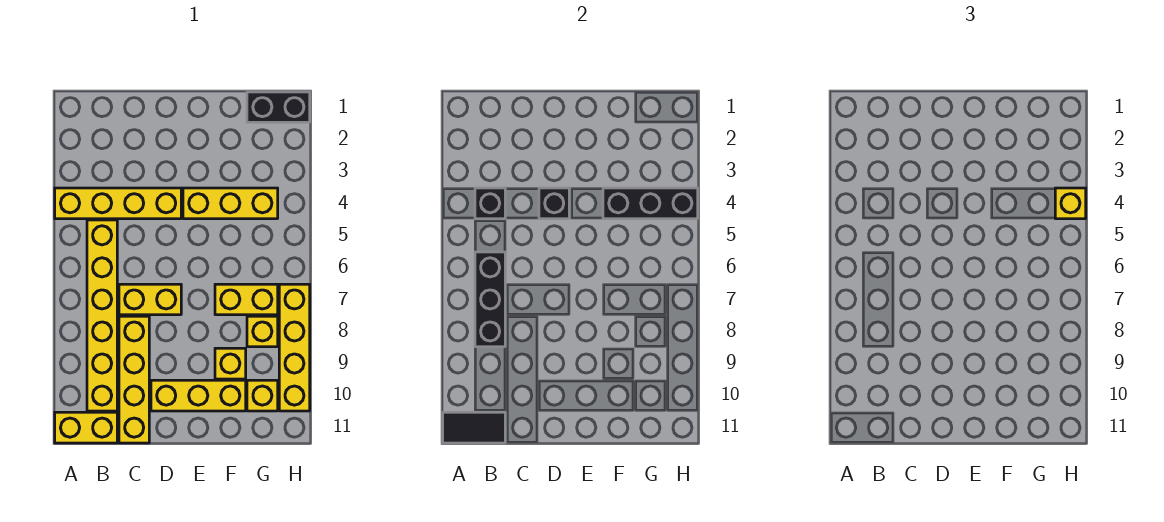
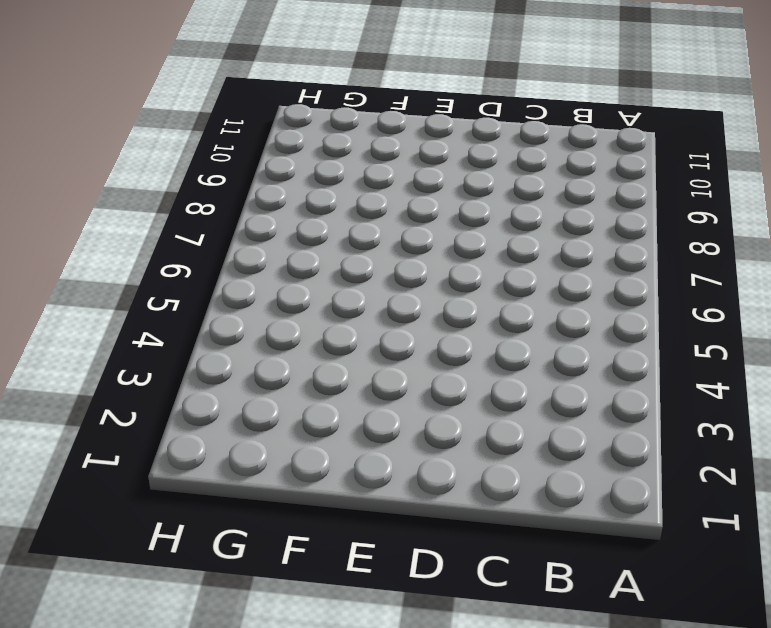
none -> yellow brick A4:D4 level 1
none -> yellow brick A11:B11 level 1
none -> yellow brick B5:B10 level 1

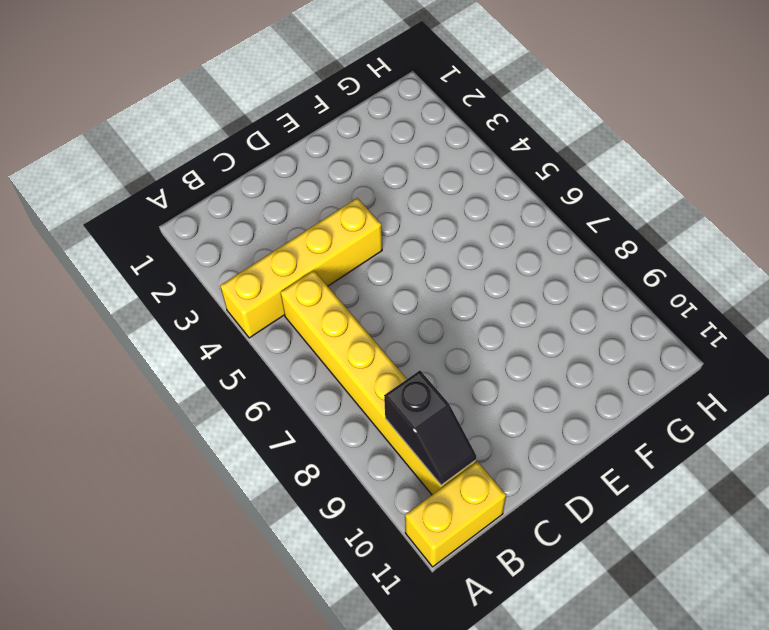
black slope B9:B10 level 2 top 9 -> none
none -> yellow brick C7:D7 level 1
none -> yellow brick C8:C11 level 1
none -> yellow brick D10:F10 level 1

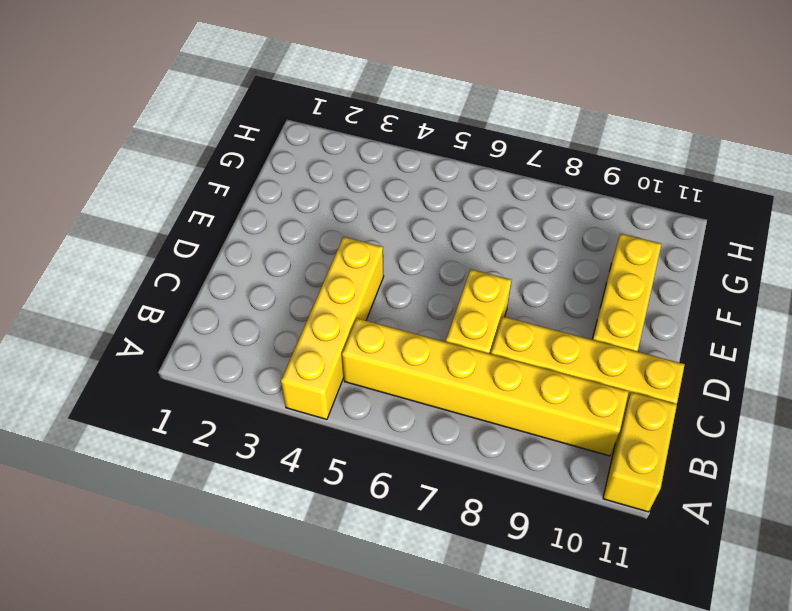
none -> yellow brick E4:G4 level 1
none -> yellow brick F7:G7 level 1
none -> yellow brick F9 level 1

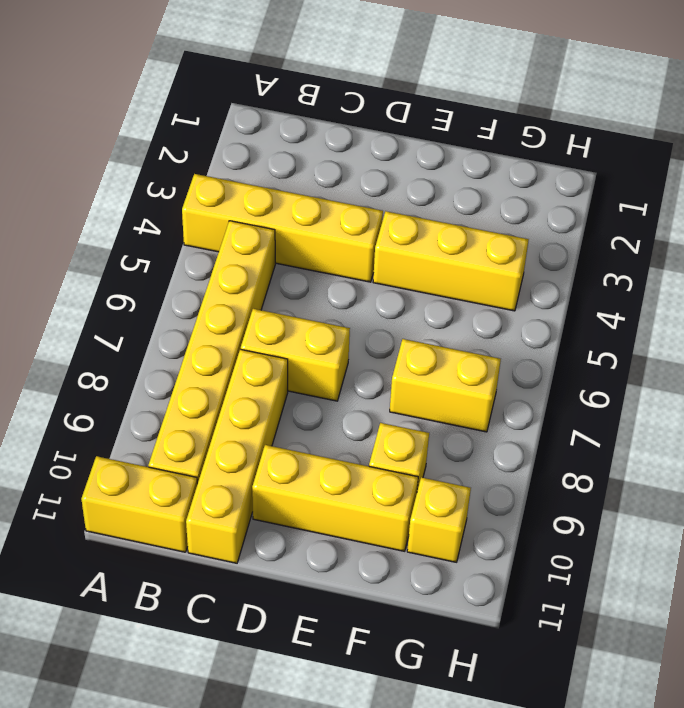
none -> black brick G1:H1 level 1
none -> yellow brick G8 level 1
none -> yellow brick H7:H10 level 1

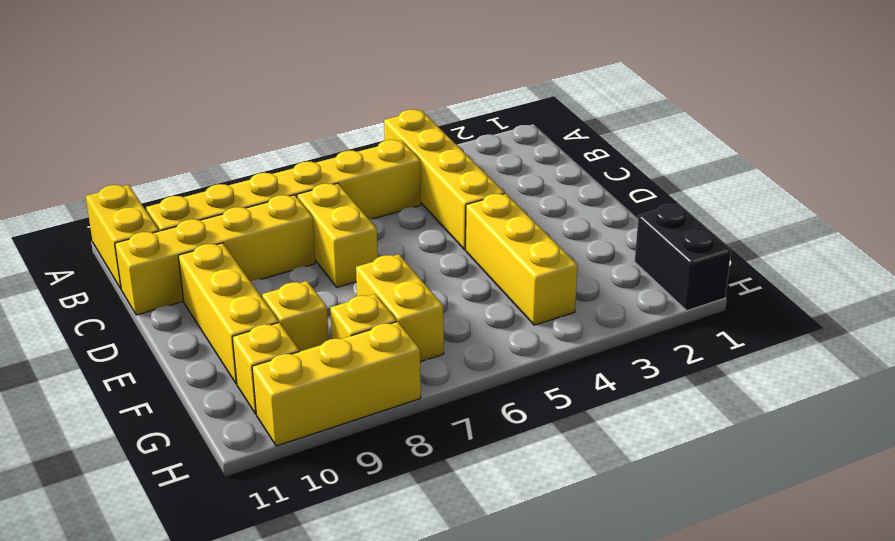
yellow brick H8:H10 level 1 -> yellow brick H7:H10 level 1
none -> black tile A11:B11 level 2
none -> black brick B4 level 2
none -> black brick B6:B8 level 2

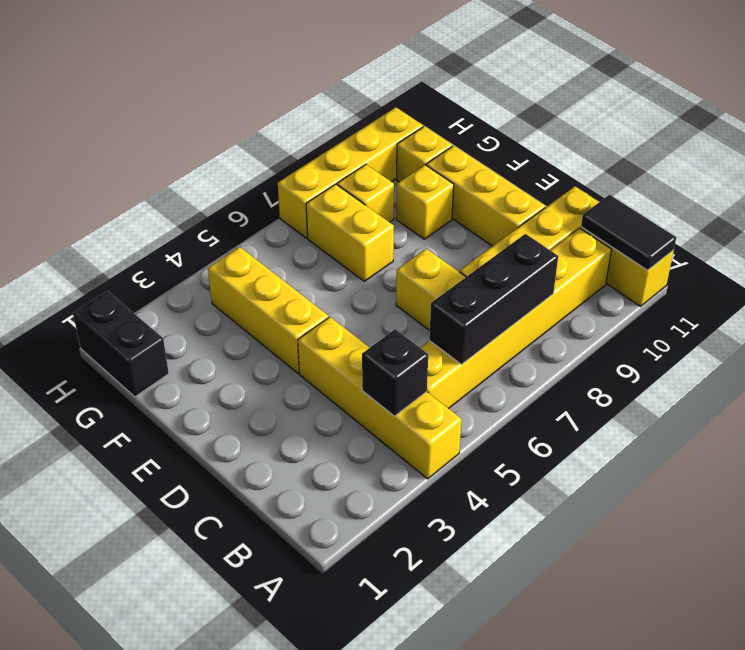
none -> black brick D4 level 2
none -> black brick F4:H4 level 2
none -> yellow brick H4 level 3

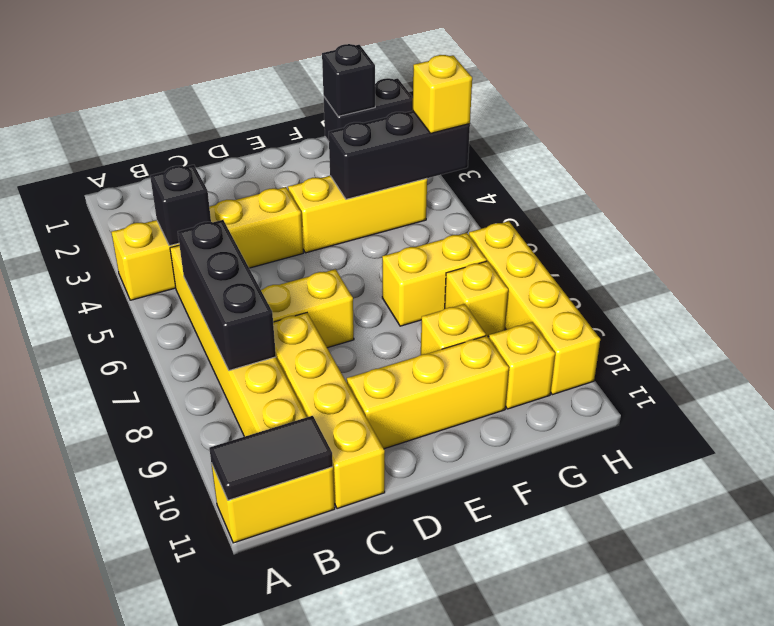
black brick G1 level 2 -> black brick D4 level 2

